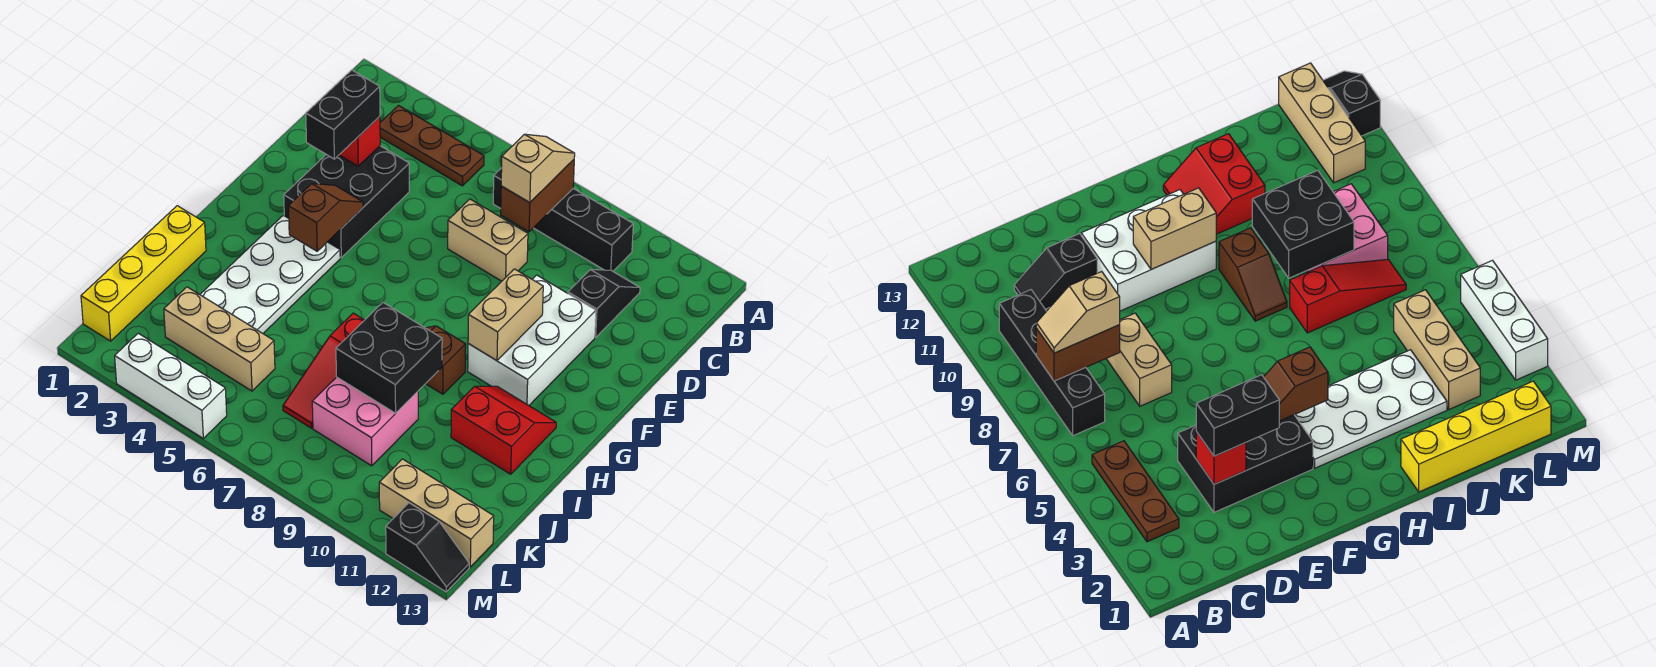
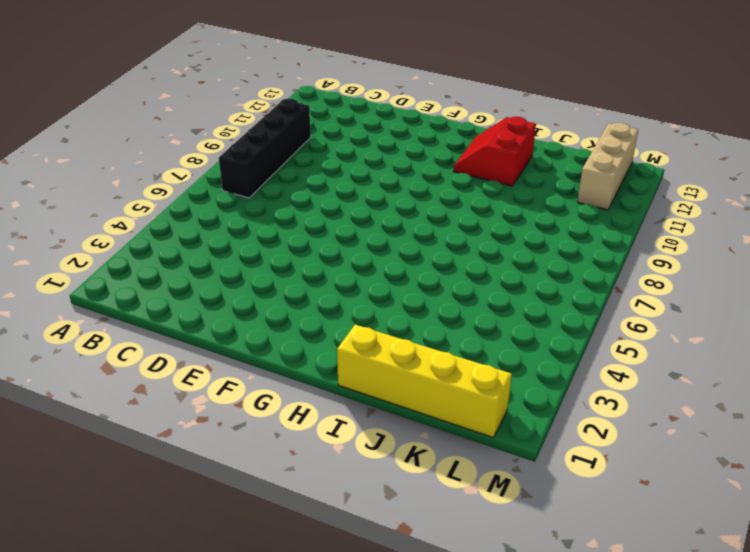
none -> brown plate B3:B5 level 1
none -> black slope C11:D11 level 1 top D
none -> black brick D3:F4 level 1

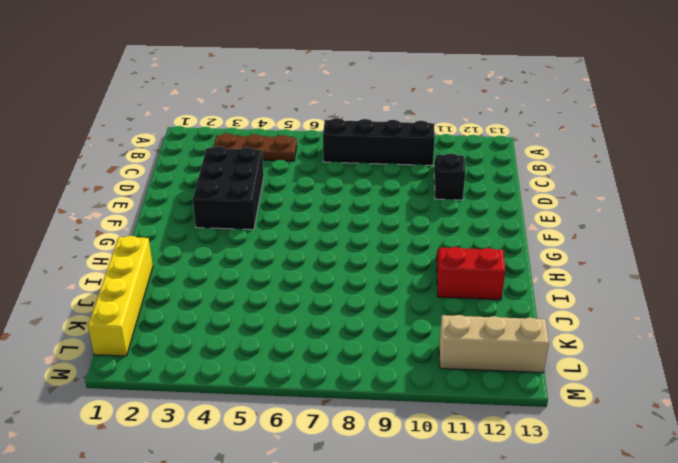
none -> tan brick D7:D8 level 1
none -> white brick E10:G11 level 1
none -> white plate G3:J4 level 1

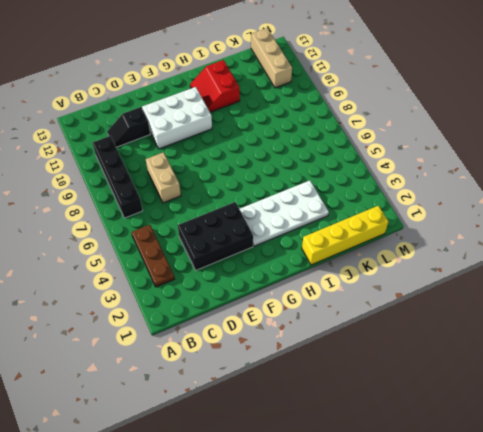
none -> brown slope H8:H9 level 1 top 9
none -> red slope I7:K7 level 1 top I
none -> pink brick J8:K9 level 1

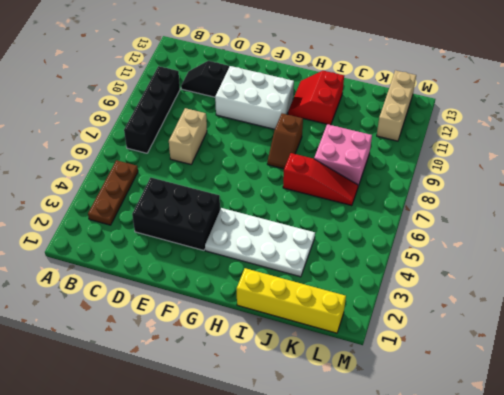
none -> tan brick K3:K5 level 1
none -> white brick M3:M5 level 1
none -> black slope M12:M13 level 1 top 12

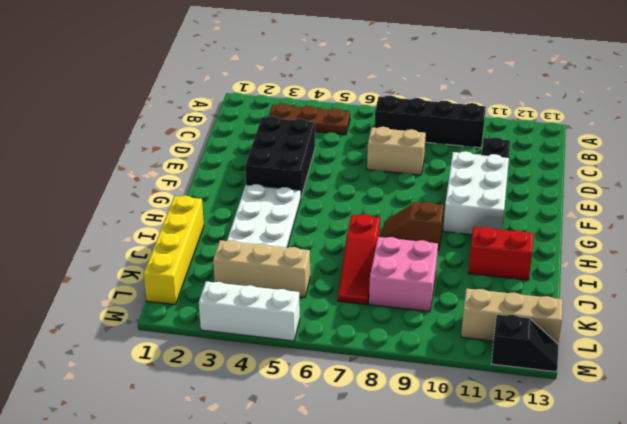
none -> brown brick B8:C8 level 2
none -> red brick D3 level 2
none -> brown slope F4:G4 level 2 top G

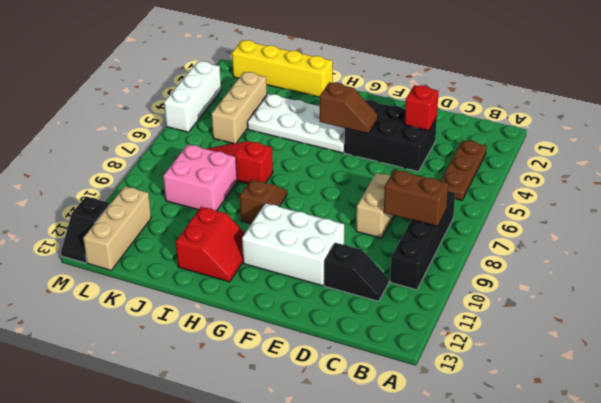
none -> tan brick F10:G10 level 2
none -> black brick I8:J9 level 2
none -> tan slope B8:C8 level 3 top C

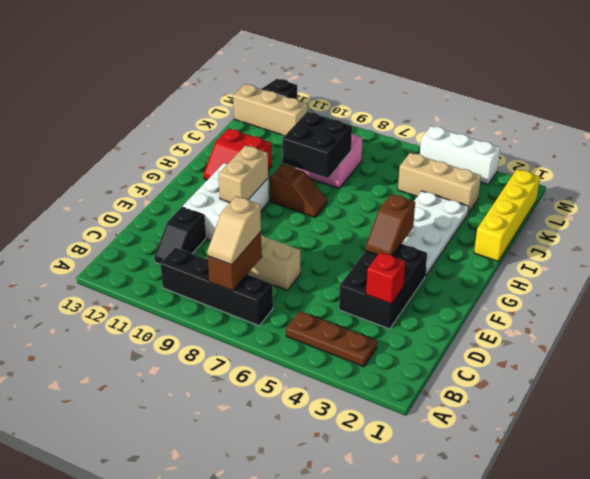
none -> red slope I7:K7 level 1 top I
none -> black brick D3:E3 level 3

